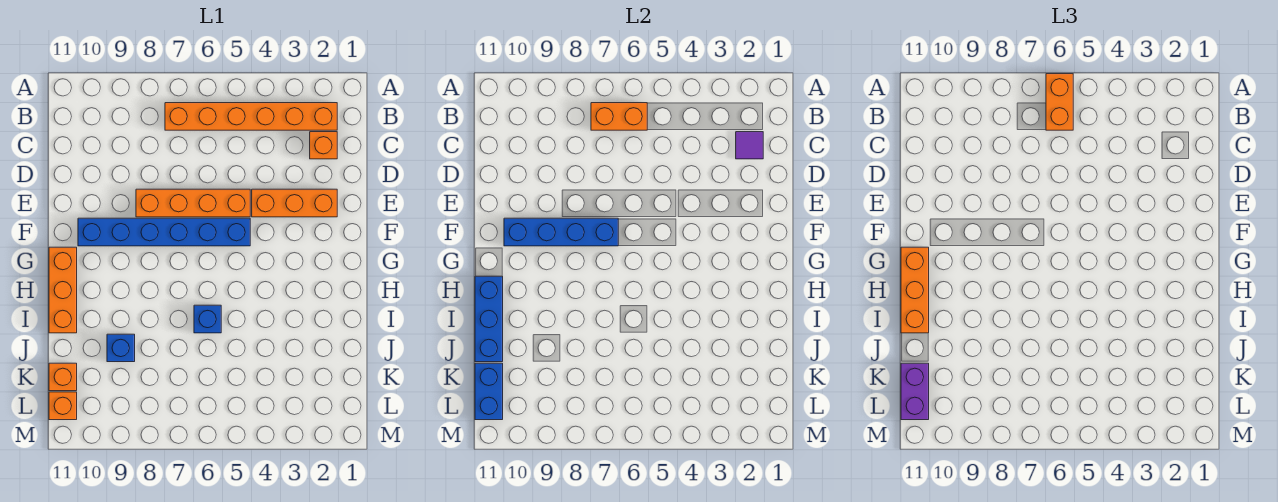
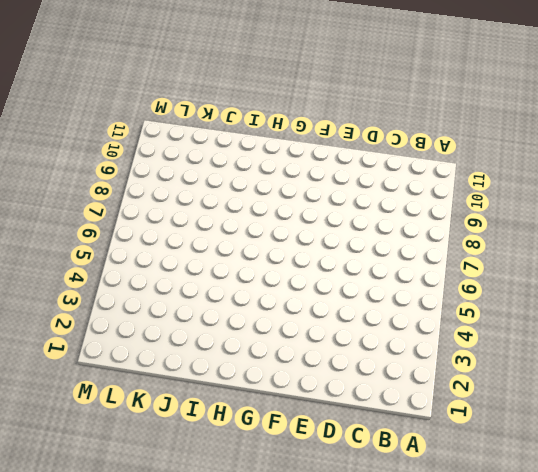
none -> orange brick B2:B7 level 1
none -> orange brick C2 level 1
none -> orange brick E2:E4 level 1

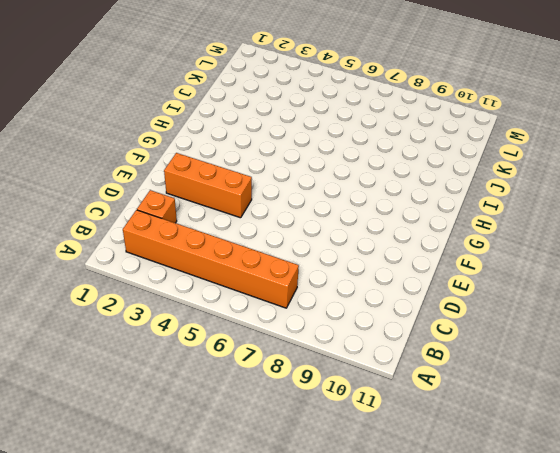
none -> orange brick E5:E8 level 1
none -> blue brick F5:F10 level 1
none -> orange brick G11:I11 level 1

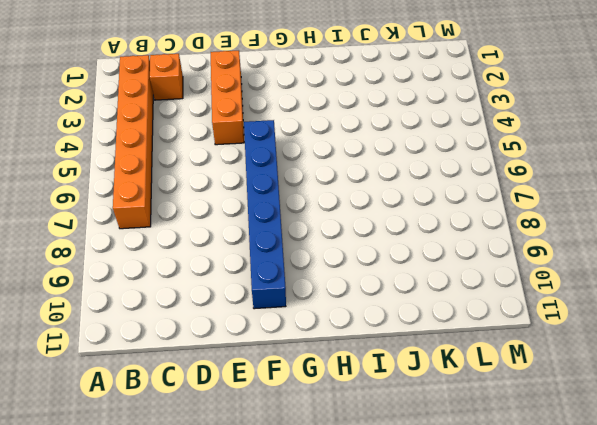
none -> orange brick E5:E8 level 1
none -> orange brick G11:I11 level 1
none -> blue brick I6 level 1

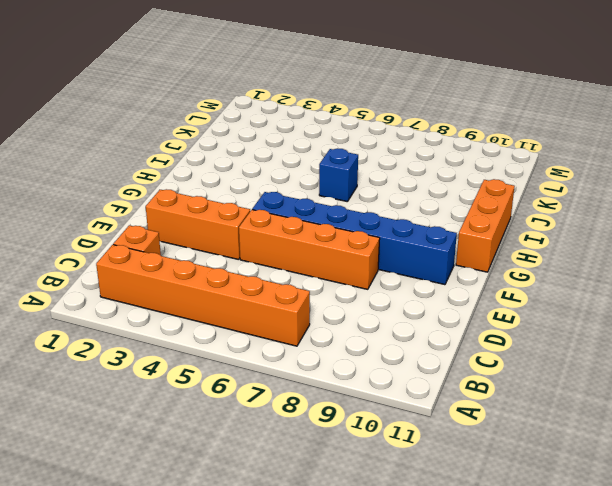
none -> blue brick J9 level 1
none -> orange brick K11 level 1
none -> orange brick L11 level 1

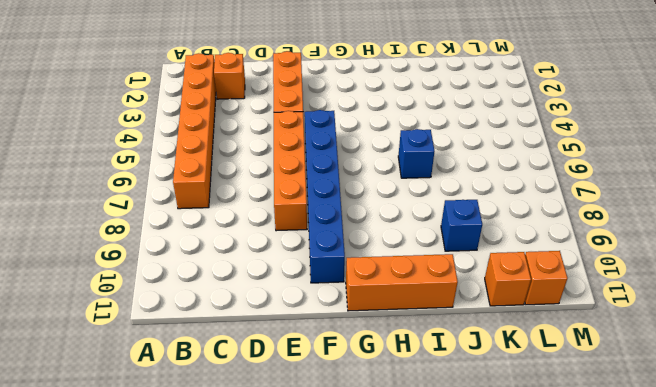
none -> orange brick B6:B7 level 2
none -> purple tile C2 level 2
none -> blue brick F7:F10 level 2

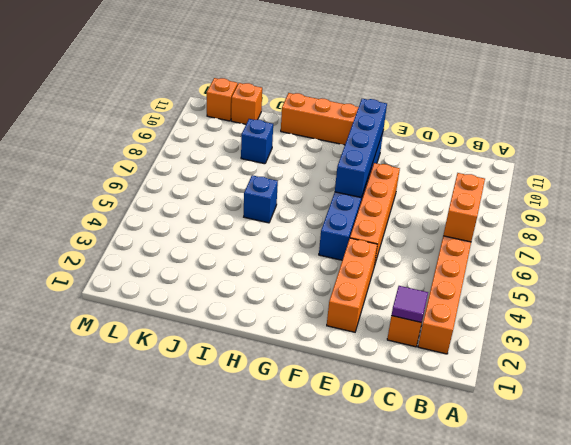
none -> blue brick H11:J11 level 2
none -> blue brick K11:L11 level 2
none -> orange brick A6:B6 level 3

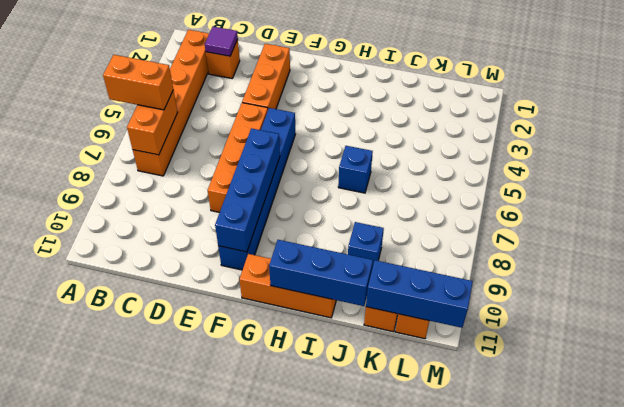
blue brick K11:M11 level 2 -> blue brick K11:L11 level 2
none -> orange brick G11:I11 level 3
none -> purple brick K11:L11 level 3

